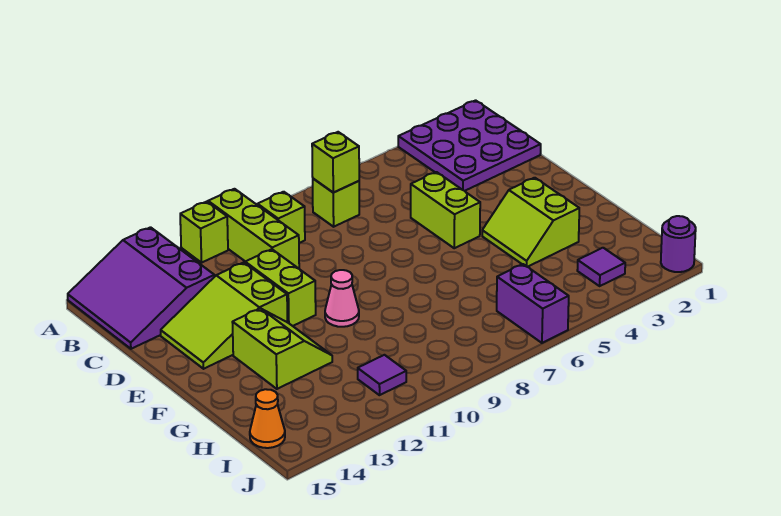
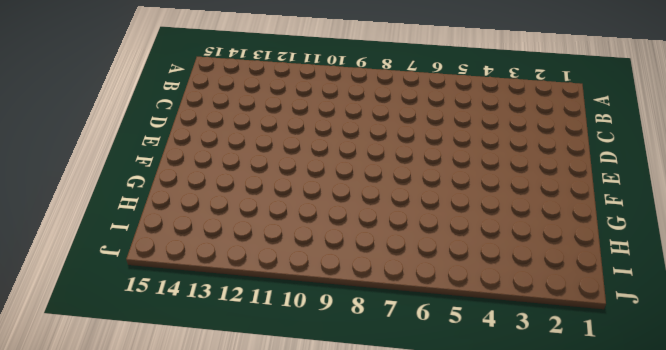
none -> purple plate A1:C3 level 1
none -> lime brick A10:C10 level 1
none -> lime brick A11 level 1

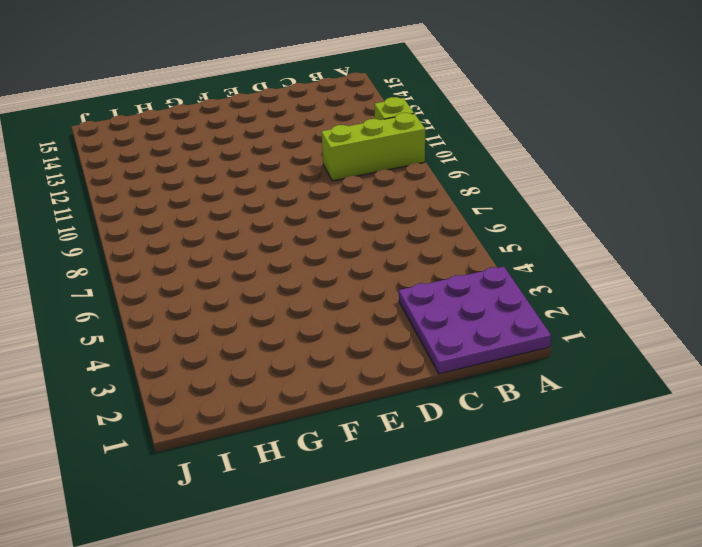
none -> purple slope A13:C15 level 1 top 13
none -> lime brick B7 level 1
none -> lime brick B9 level 1

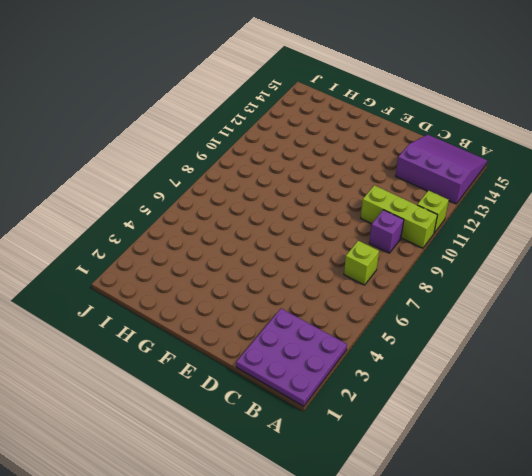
purple brick B9 level 1 -> lime brick B9 level 1
none -> lime brick D5:E5 level 1
none -> lime brick D11:E11 level 1
none -> lime slope D12:E14 level 1 top 12

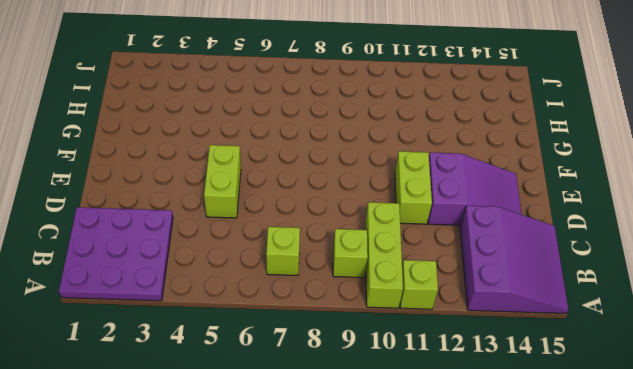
purple slope D12:E14 level 1 top 12 -> lime slope D12:E14 level 1 top 12
none -> lime slope F3:G4 level 1 top 3
none -> pink cone F10 level 1
none -> lime slope F12:G13 level 1 top 13

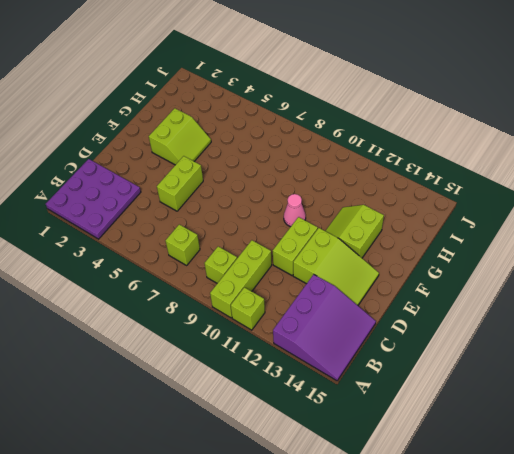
none -> purple tile I3 level 1
none -> purple brick I6:J6 level 1
none -> purple tile I11 level 1

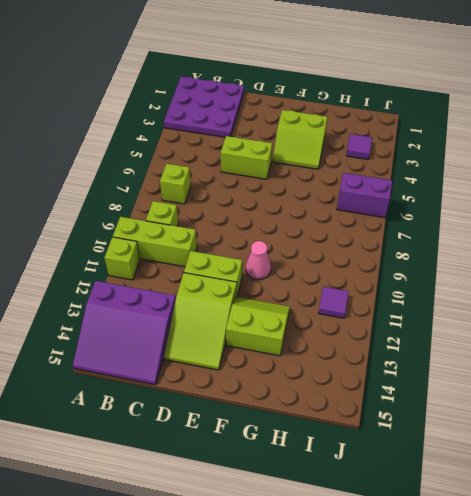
none -> orange cone I15 level 1
none -> purple round brick J1 level 1
none -> lime brick B7 level 2

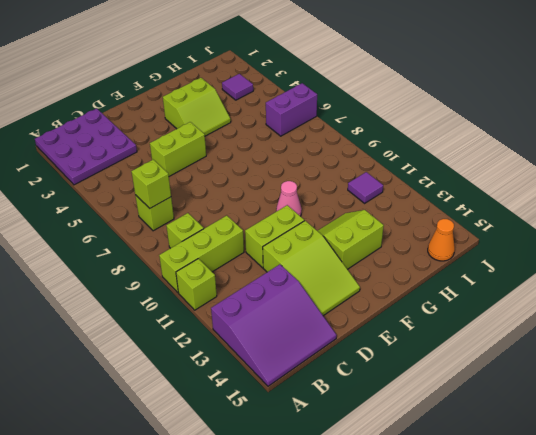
none -> purple round brick J1 level 1

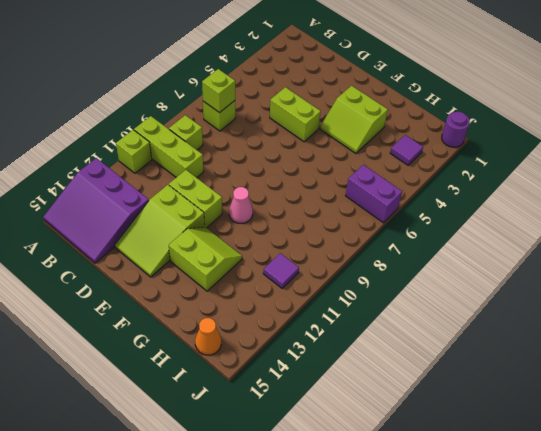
none -> purple plate A1:C3 level 1

